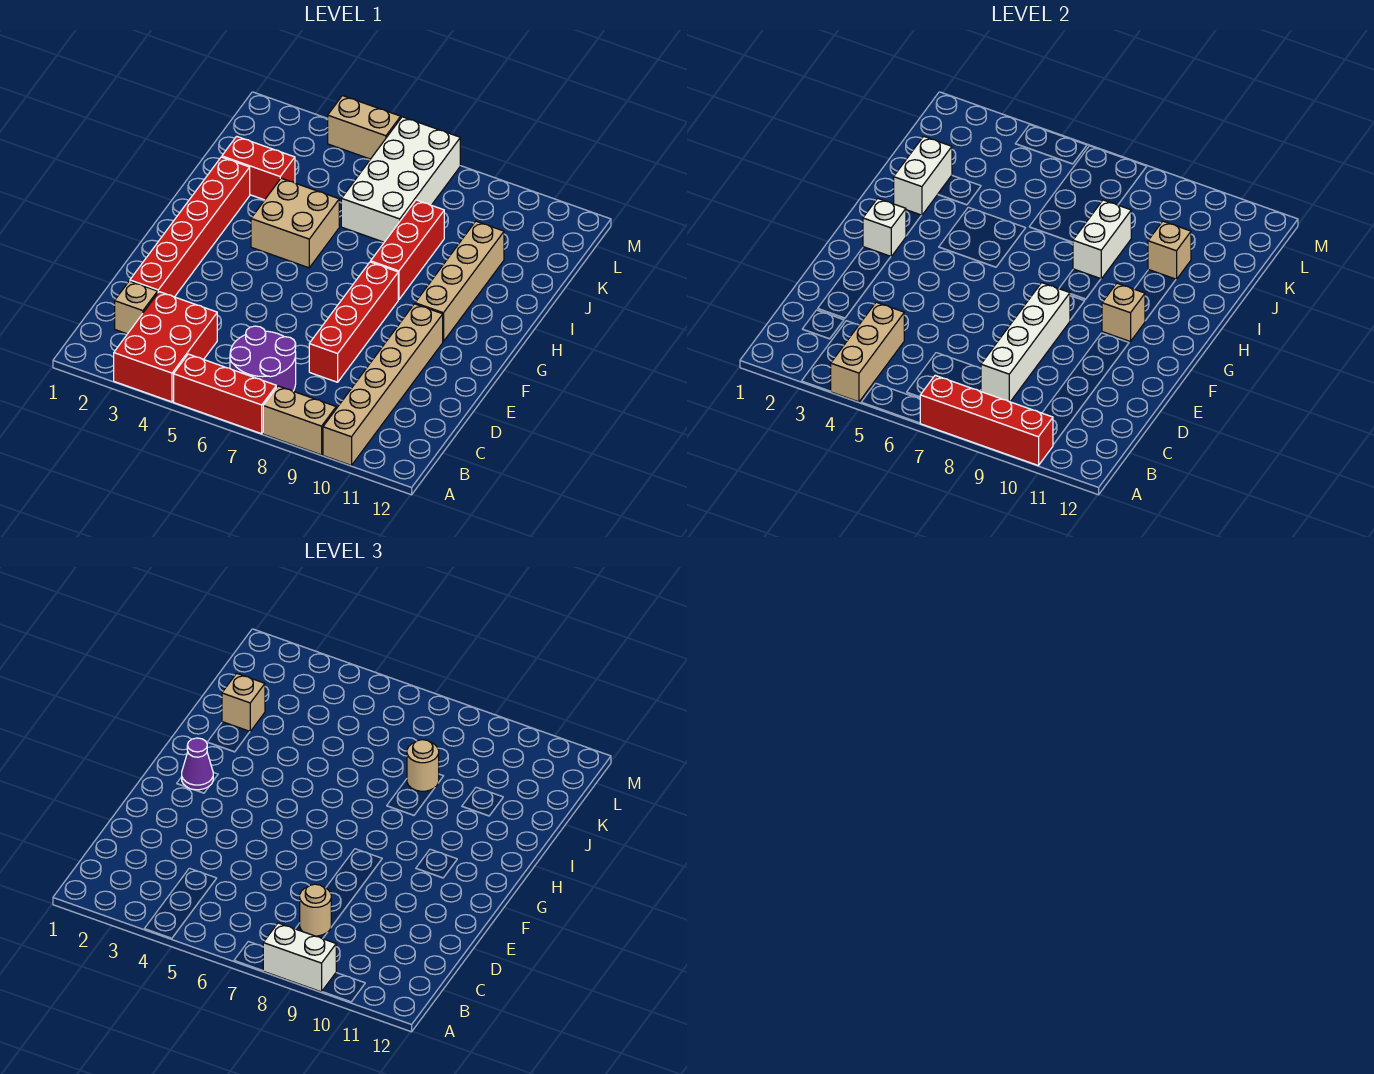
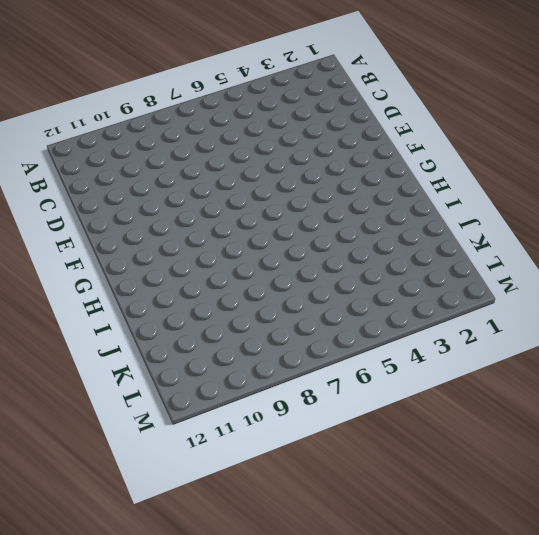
none -> red brick A3:C4 level 1
none -> red brick A5:A7 level 1
none -> tan brick A8:A9 level 1

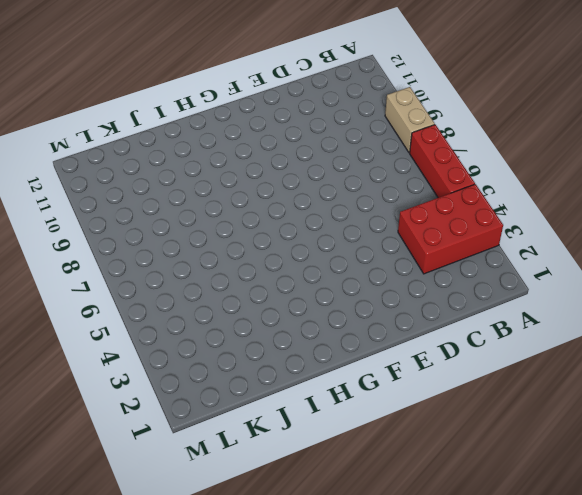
none -> tan brick A10:F10 level 1
none -> purple round brick B6:C7 level 1
none -> tan brick C2 level 1

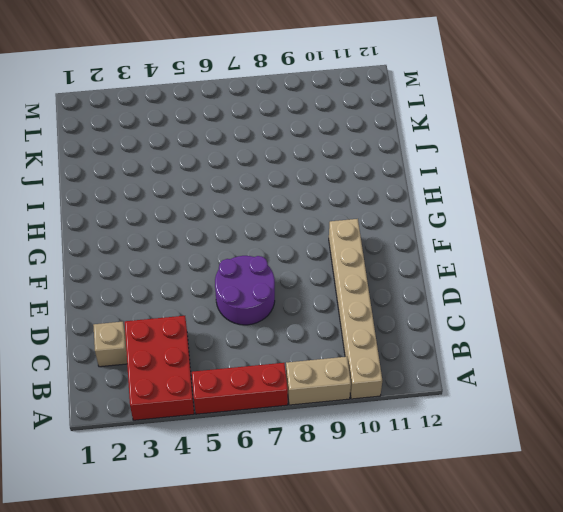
purple round brick D6:E7 level 1 -> purple round brick B6:C7 level 1
none -> red brick D2:I2 level 1
none -> red brick D8:G8 level 1
none -> tan brick G10:J10 level 1

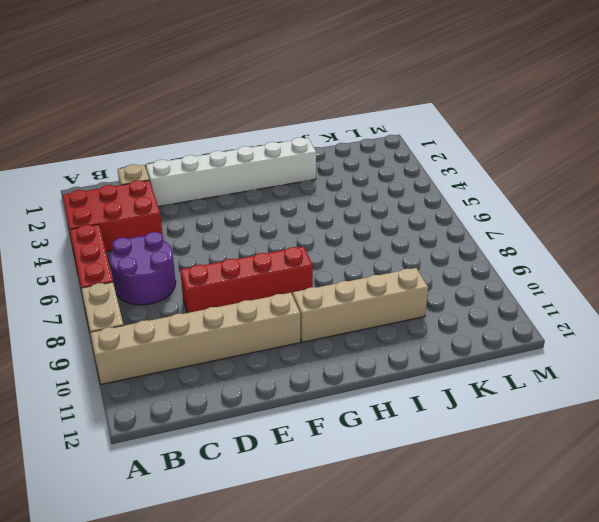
white brick D2:I2 level 1 -> red brick D2:I2 level 1
none -> tan brick H4:I5 level 1
none -> red brick H8:J8 level 1
none -> red brick J2:J3 level 1

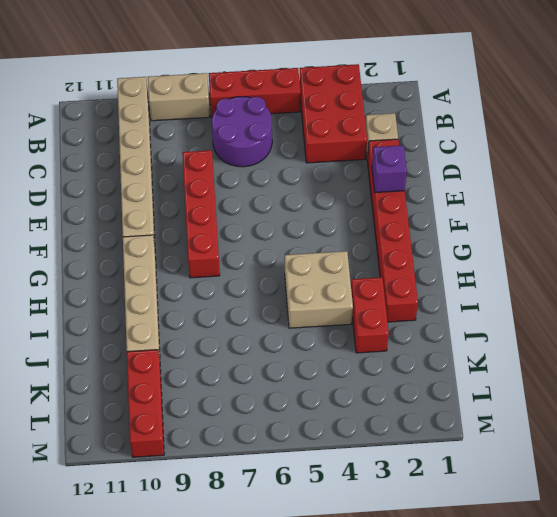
purple brick E2 level 2 -> none
red brick I3:J3 level 1 -> red brick J2:J3 level 1
red brick K10:M10 level 1 -> red brick H8:J8 level 1
none -> white brick J6:M7 level 1
none -> tan brick M4:M5 level 1
none -> tan brick A4:C4 level 2

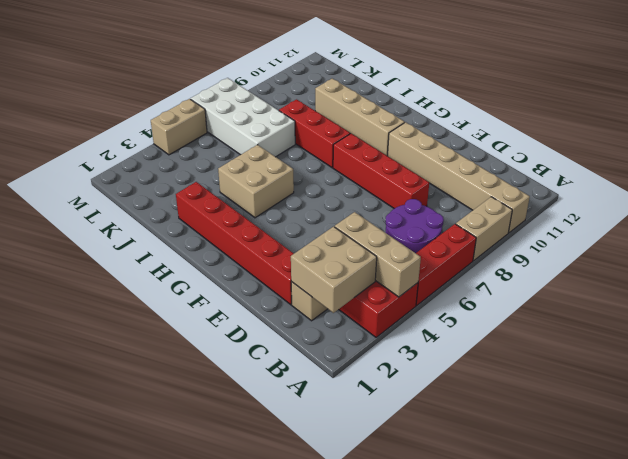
tan brick B2:C3 level 2 -> none
none -> red brick J2:J3 level 1
none -> red brick A7:A10 level 2
none -> white brick C8:F8 level 2

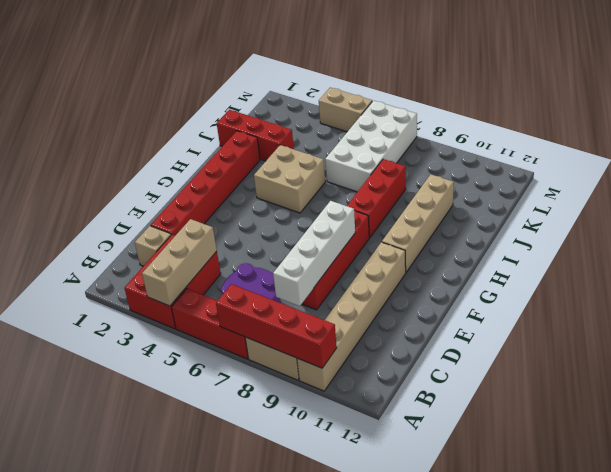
red brick J1:J3 level 1 -> red brick J2:J3 level 1
none -> white brick G2 level 2
none -> tan brick G10 level 2
none -> white brick I2:J2 level 2

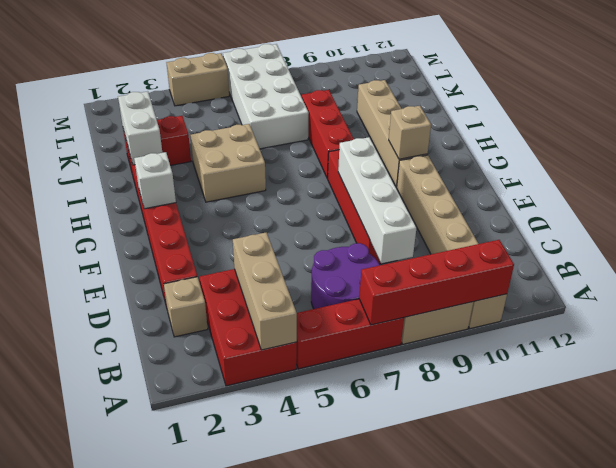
none -> white brick I8:J8 level 2
none -> tan brick J10 level 2
none -> white brick A8:A9 level 3

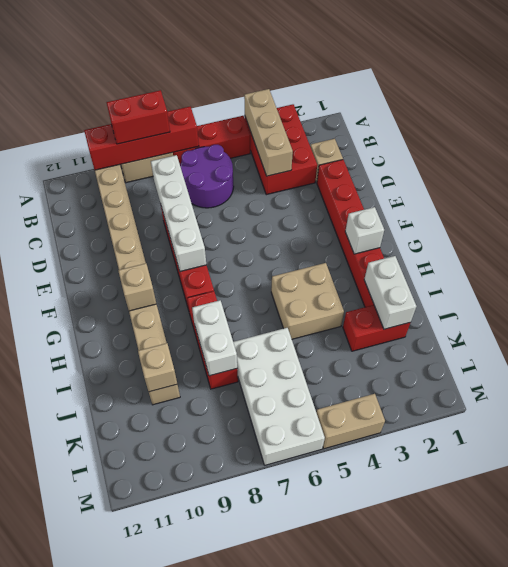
red brick A8:A9 level 3 -> white brick A8:A9 level 3
none -> tan round brick C8 level 3
none -> purple cone G2 level 3
none -> tan brick J2 level 3

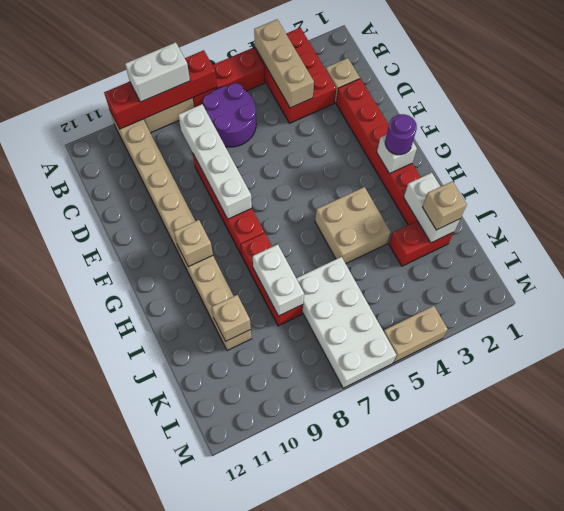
purple round brick G2 level 3 -> purple cone G2 level 3
none -> tan round brick C8 level 3
none -> tan round brick J8 level 3

